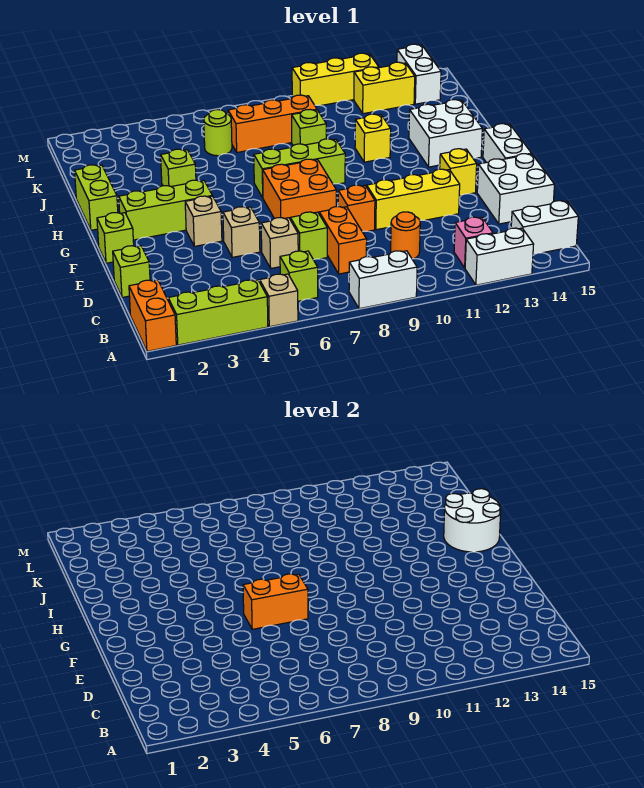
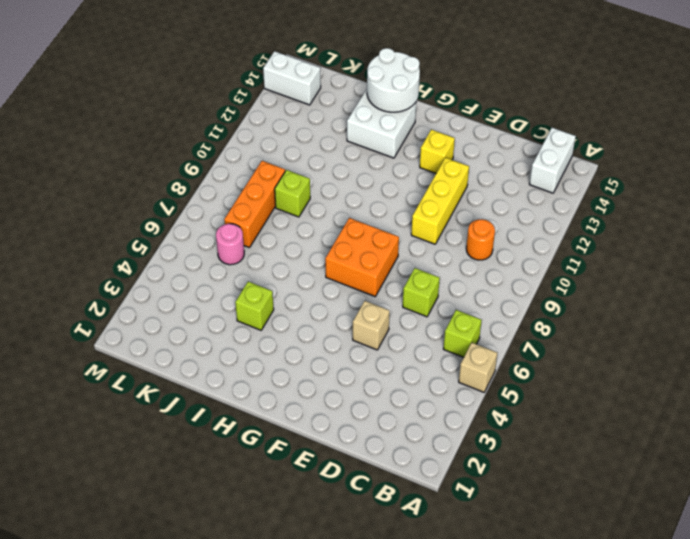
pink round brick K6 level 1 -> lime round brick K6 level 1
none -> orange brick A1:B1 level 1
none -> lime brick A2:A4 level 1
none -> white brick A8:A9 level 1
none -> white brick A12:A13 level 1

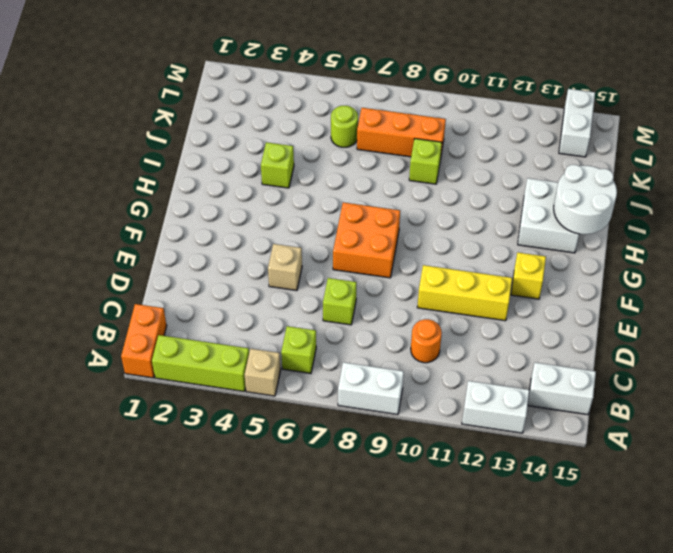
none -> pink brick B12 level 1
none -> orange brick C8:D8 level 1
none -> lime brick D1 level 1
none -> tan brick D6 level 1

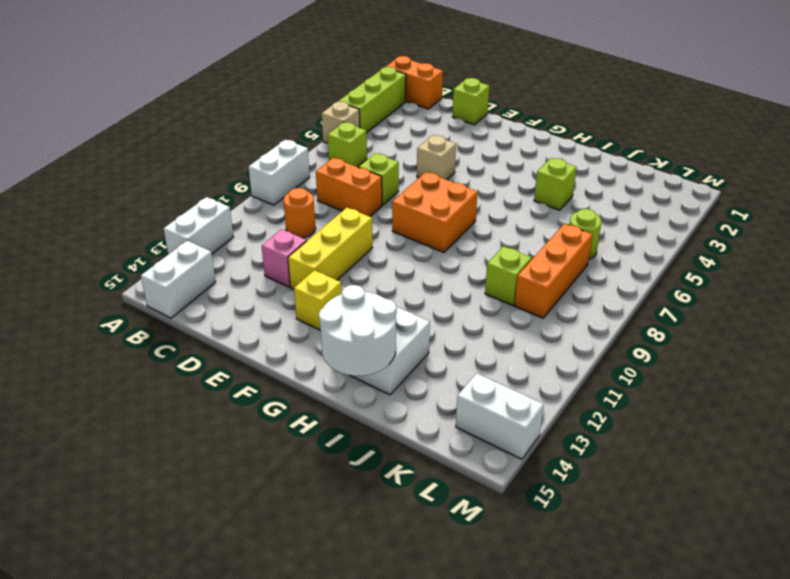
pink brick D12 level 1 -> pink brick B12 level 1
none -> tan brick D6 level 1
none -> white brick D14:E15 level 1
none -> orange brick E9 level 1
none -> lime brick F1 level 1

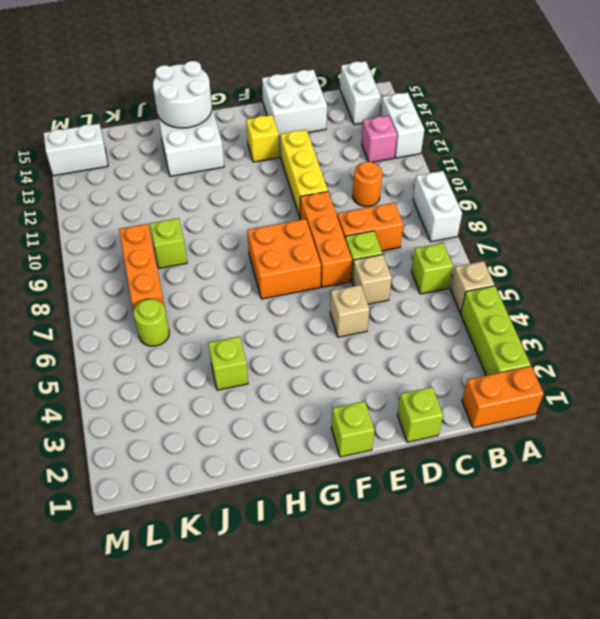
orange brick E7:E9 level 1 -> orange brick E9 level 1
none -> tan brick F4 level 1
none -> white brick F15:G15 level 1
none -> lime brick G2:G4 level 1
none -> lime brick H1:I1 level 1

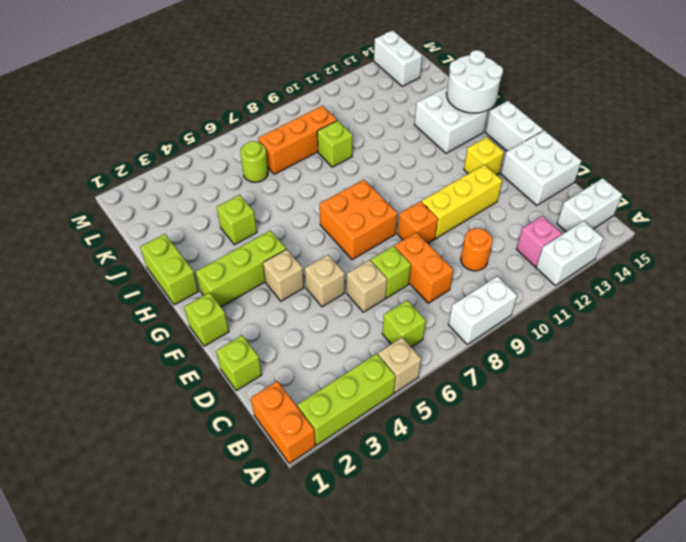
none -> lime brick H7:H9 level 1
none -> yellow brick I11 level 1
none -> yellow brick L12:L13 level 1
none -> yellow brick M10:M12 level 1

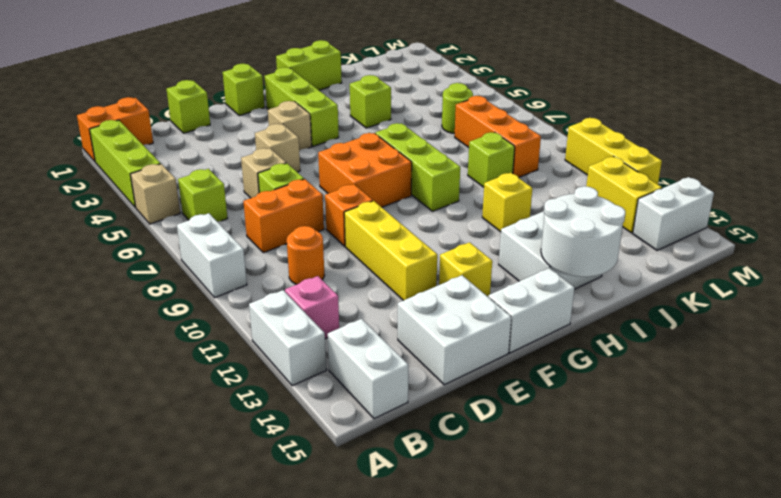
none -> orange brick F6:F7 level 2

